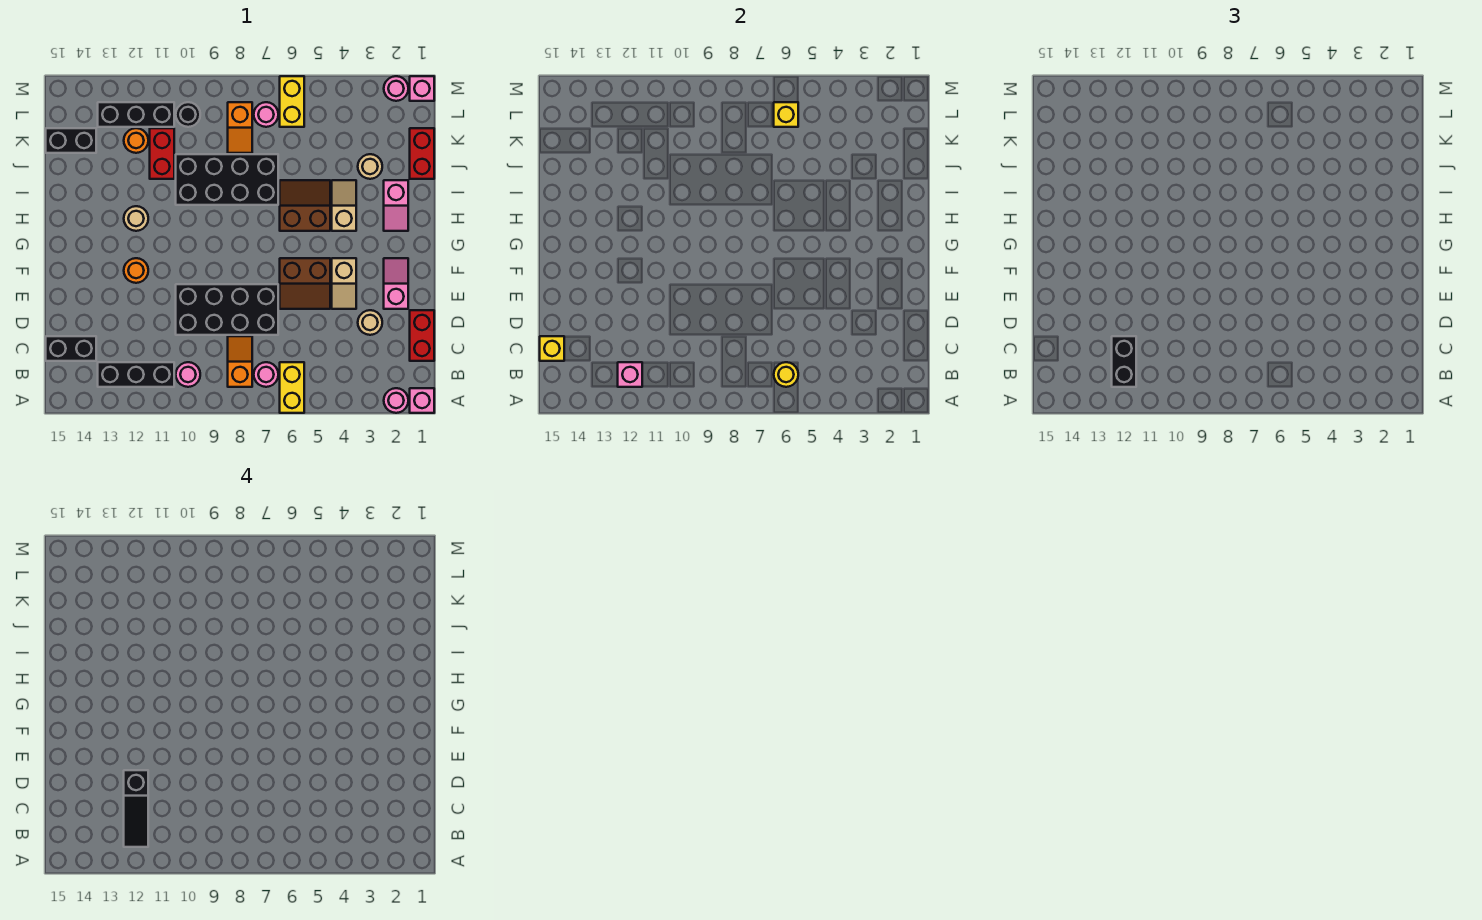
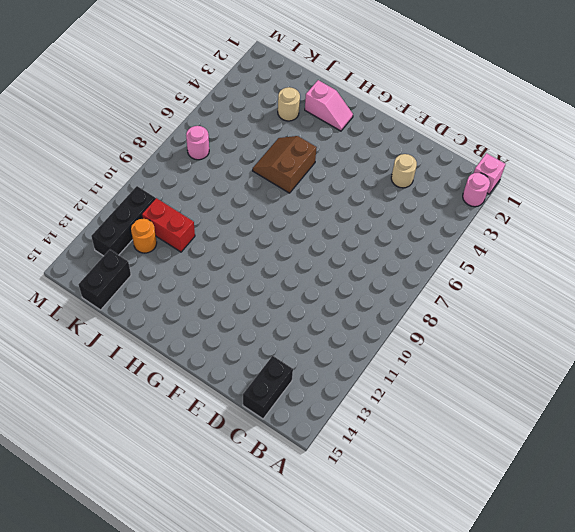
none -> yellow brick A6:B6 level 1
none -> pink round brick B7 level 1
none -> orange slope B8:C8 level 1 top B
none -> pink round brick B10 level 1

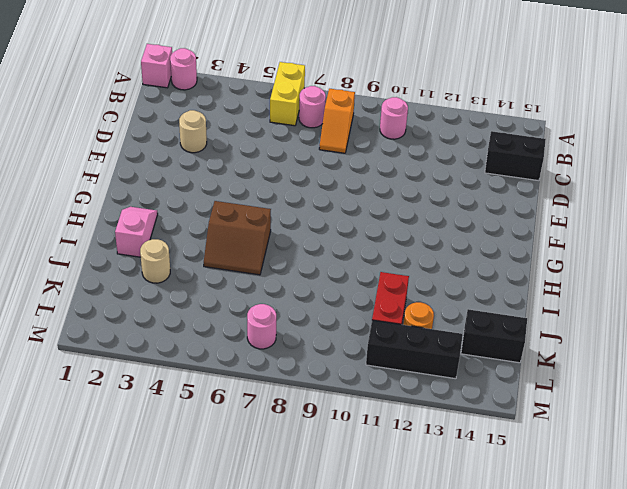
none -> black brick B11:B13 level 1
none -> red brick C1:D1 level 1
none -> black brick D7:E10 level 1
none -> pink slope E2:F2 level 1 top E

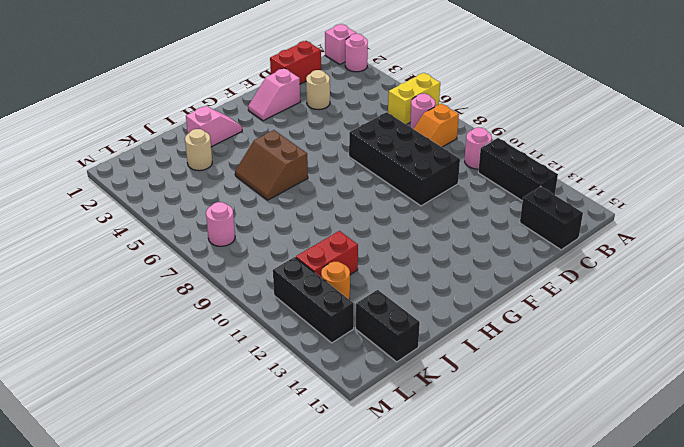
none -> tan slope E4:F4 level 1 top F
none -> brown slope E5:F6 level 1 top F
none -> orange round brick F12 level 1
none -> tan slope H4:I4 level 1 top H

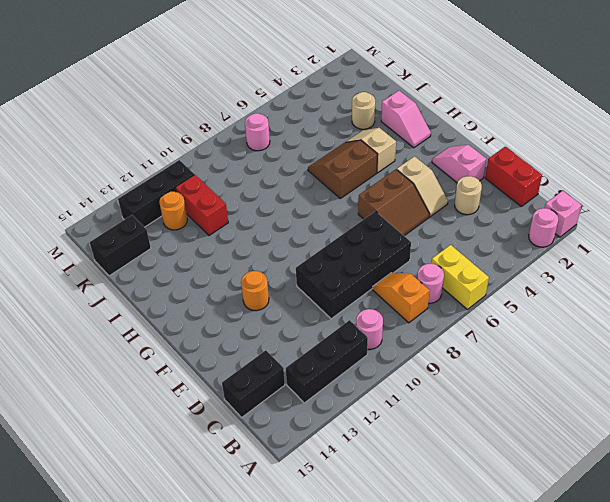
none -> tan round brick H12 level 1
none -> black brick I7:J10 level 1
none -> red brick J1:K1 level 1
none -> orange slope K8:L8 level 1 top L

